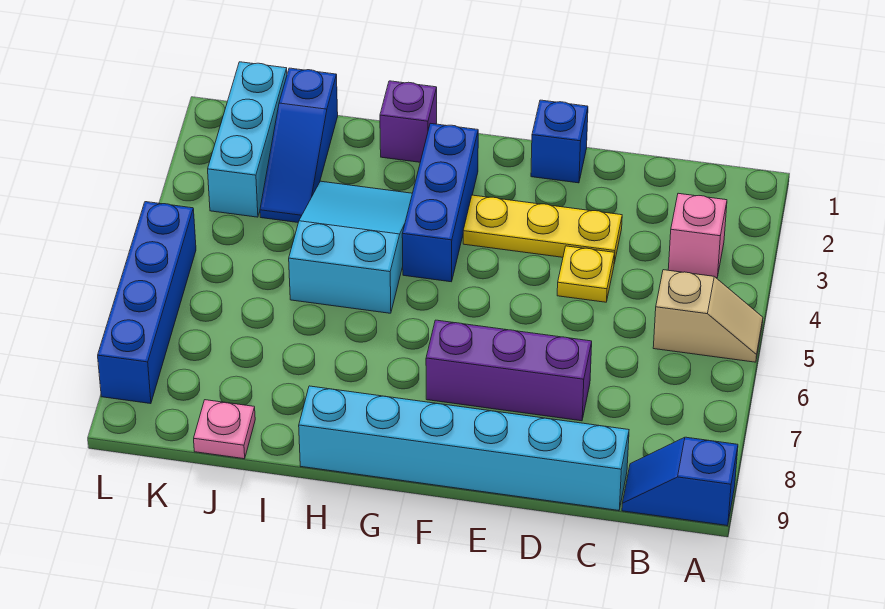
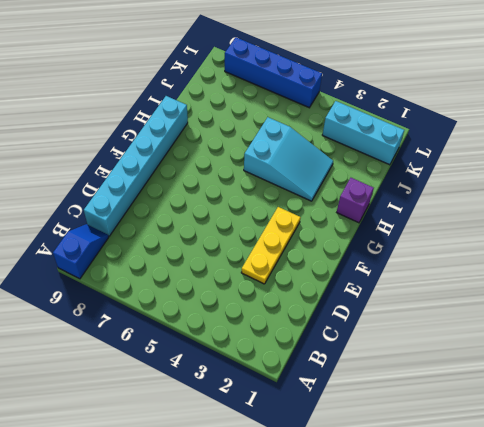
none -> tan slope A5:B5 level 1 top B
none -> pink brick B3 level 1
none -> yellow plate D4 level 1

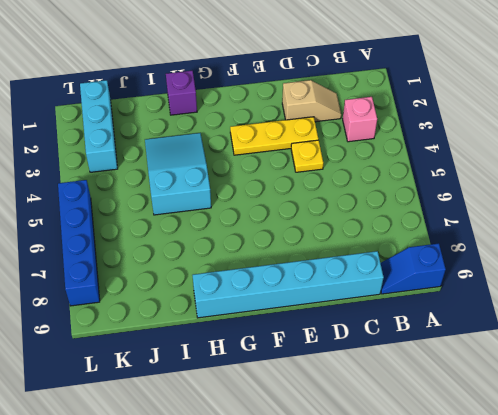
tan slope C2:D2 level 1 top D -> tan slope A5:B5 level 1 top B
none -> purple brick D7:F7 level 1
none -> blue brick E1 level 1
none -> blue brick G2:G4 level 1

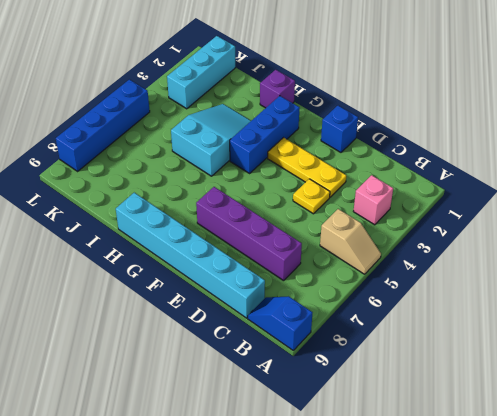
purple brick C7:F7 level 1 -> purple brick D7:F7 level 1
none -> blue slope J1:J3 level 1 top 1
none -> pink plate J9 level 1

